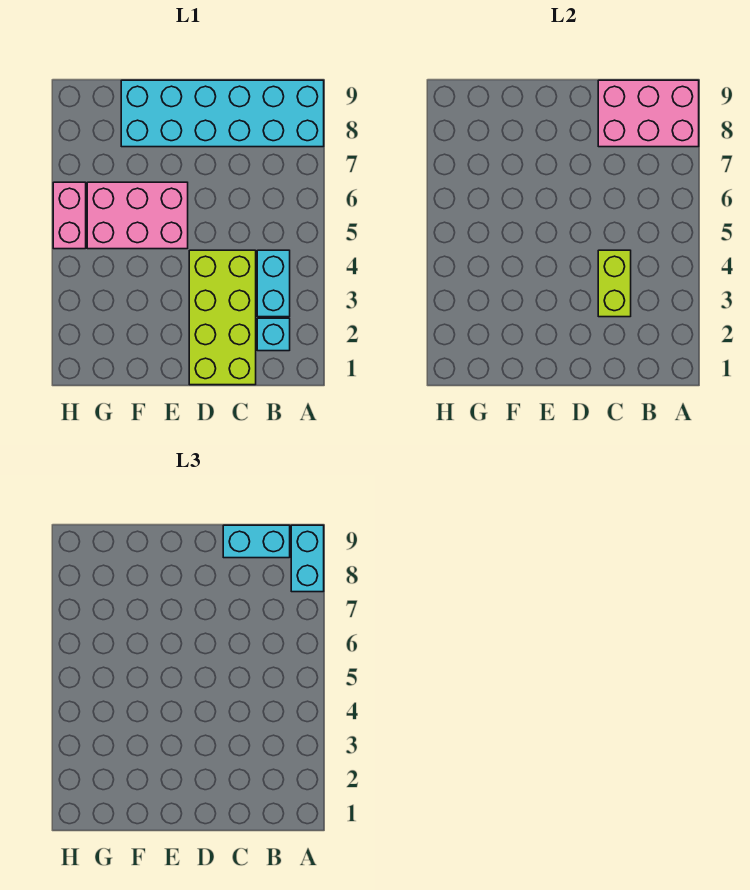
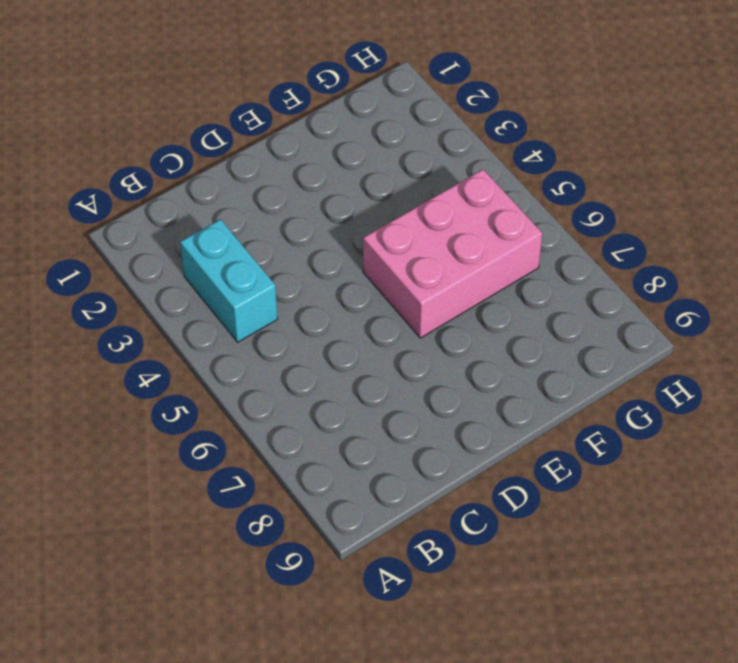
none -> cyan brick A8:F9 level 1
none -> cyan brick B2 level 1

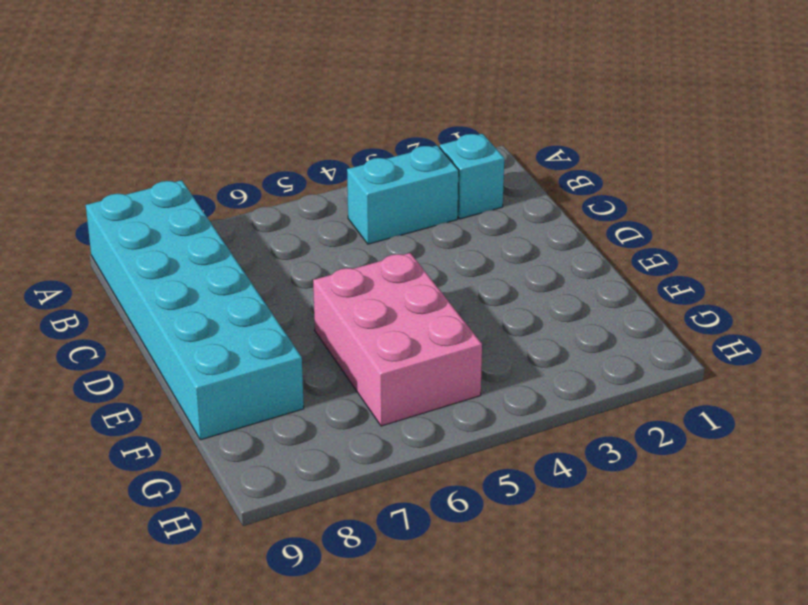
none -> lime brick C1:D4 level 1
none -> pink brick H5:H6 level 1

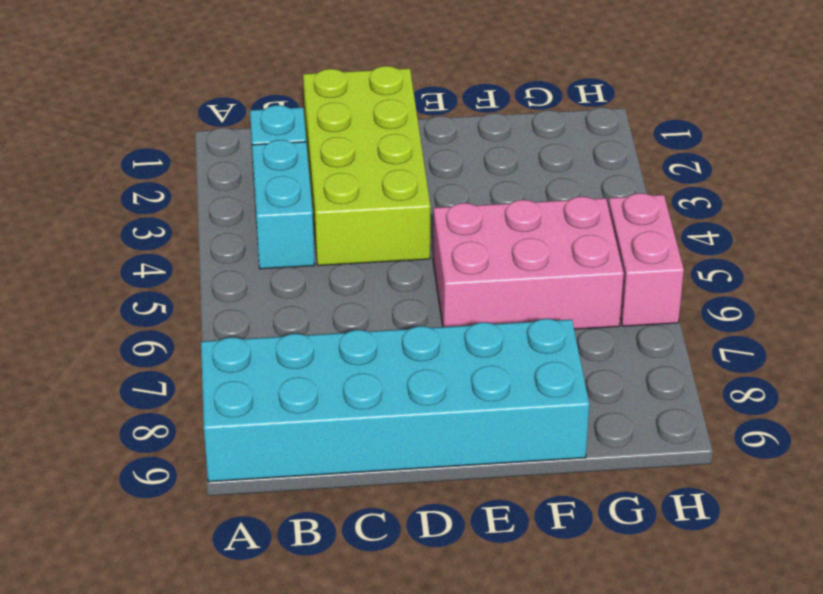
none -> pink brick A8:C9 level 2
none -> lime brick C3:C4 level 2

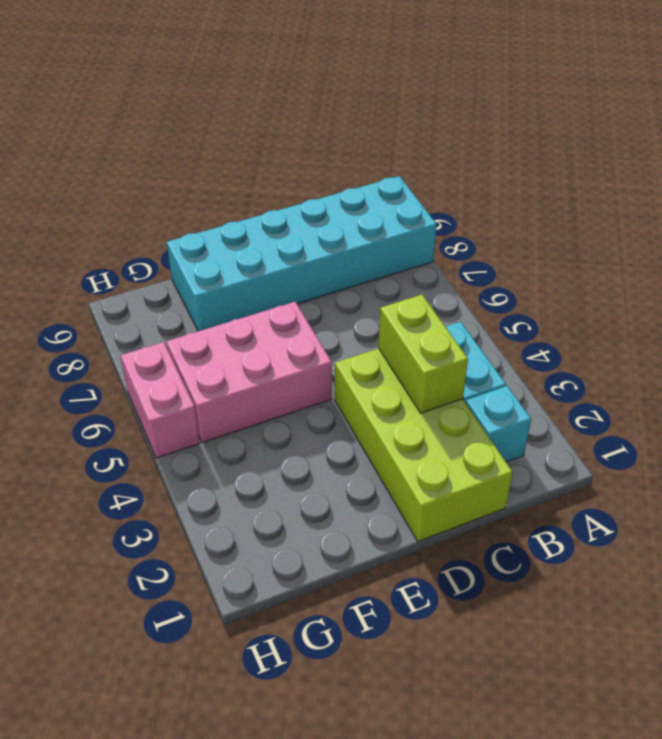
none -> pink brick A8:C9 level 2
none -> cyan brick A8:A9 level 3

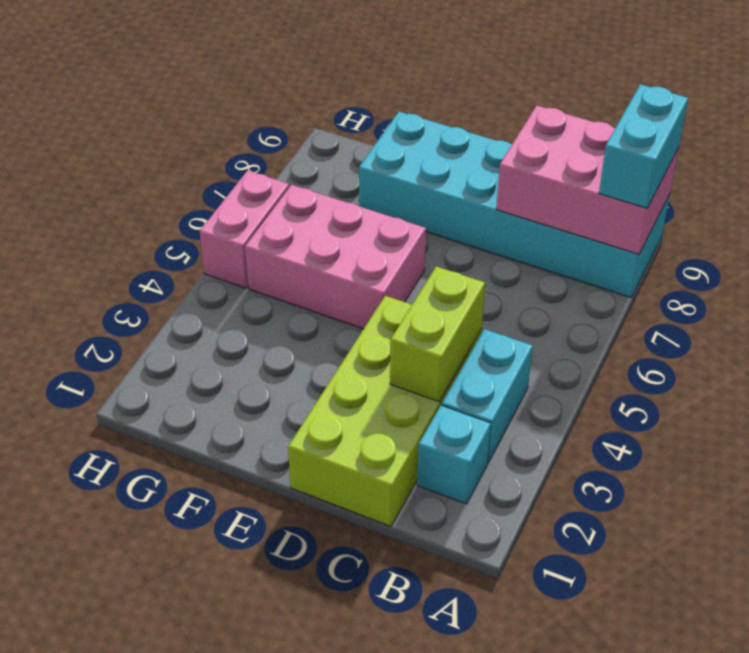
none -> cyan brick B9:C9 level 3

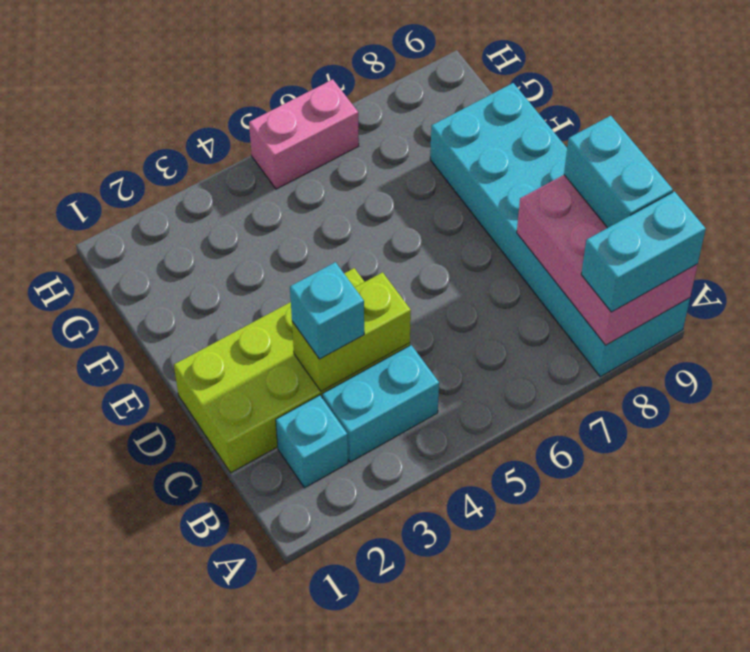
cyan brick C3 level 3 -> none
none -> pink brick E5:G6 level 1

